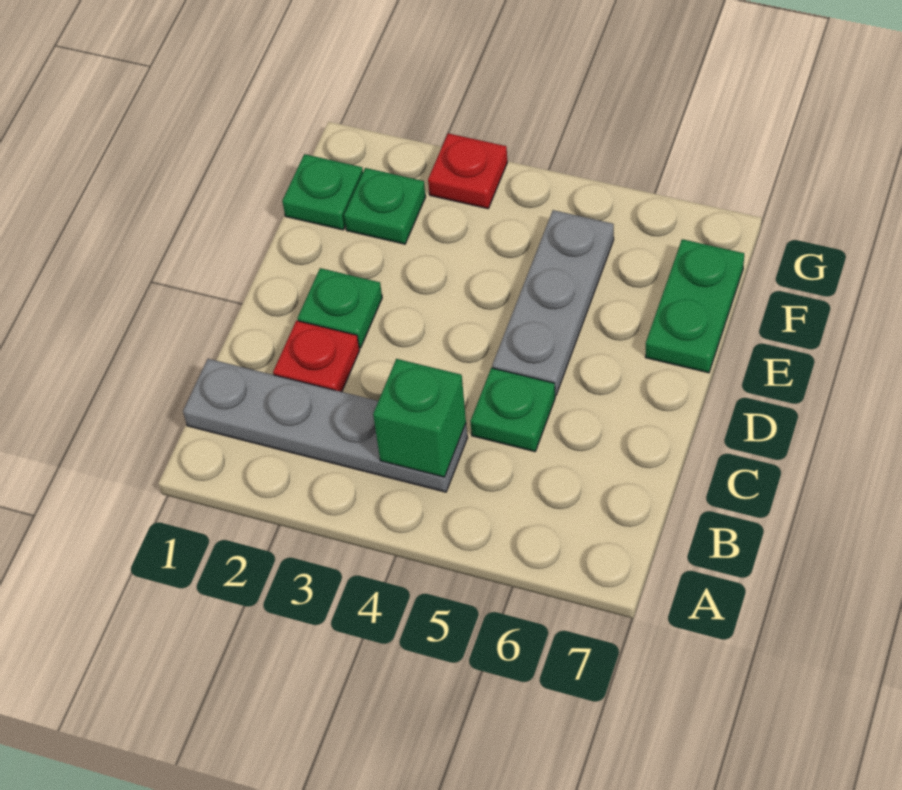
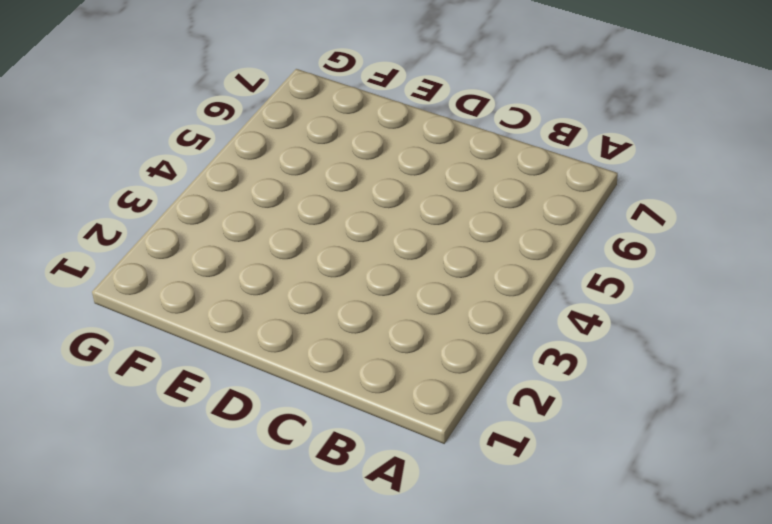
none -> grey plate B1:B4 level 1
none -> red plate C2 level 1

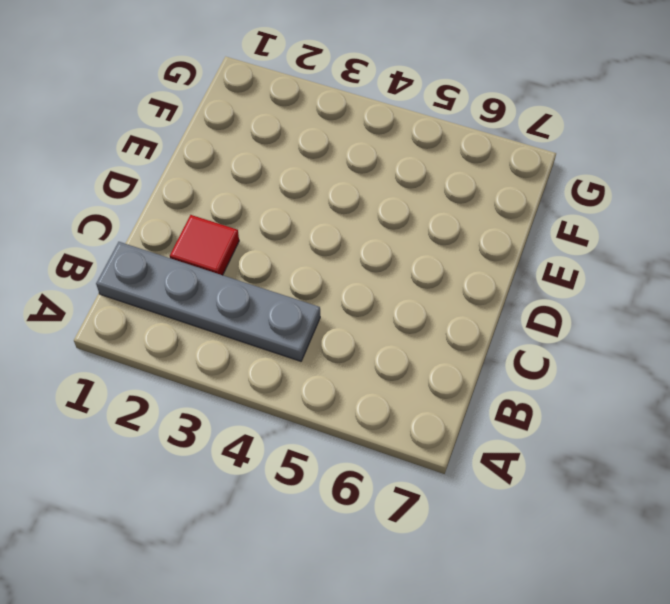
red tile C2 level 1 -> red plate C2 level 1
none -> green plate C5 level 1
none -> green plate D2 level 1

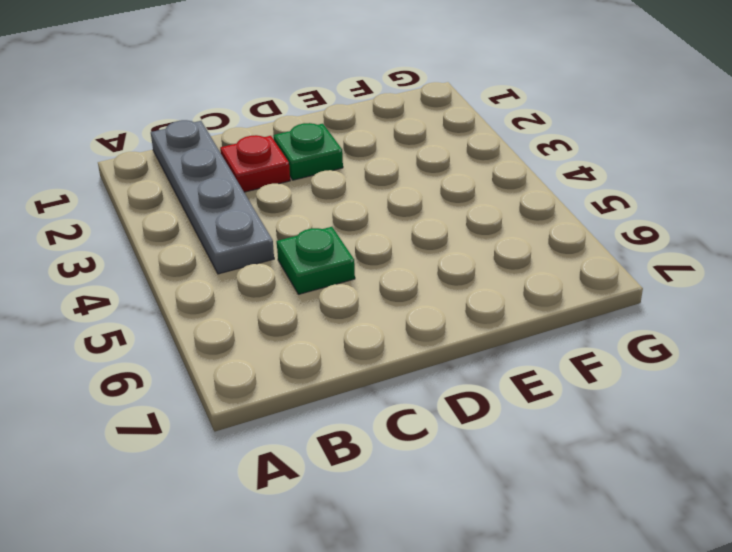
none -> grey plate D5:F5 level 1
none -> green plate E7:F7 level 1

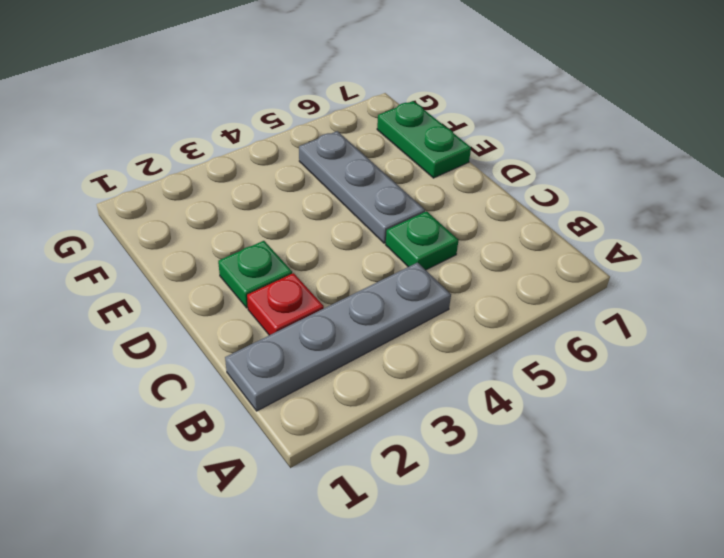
none -> green plate F1 level 1
none -> green plate F2 level 1

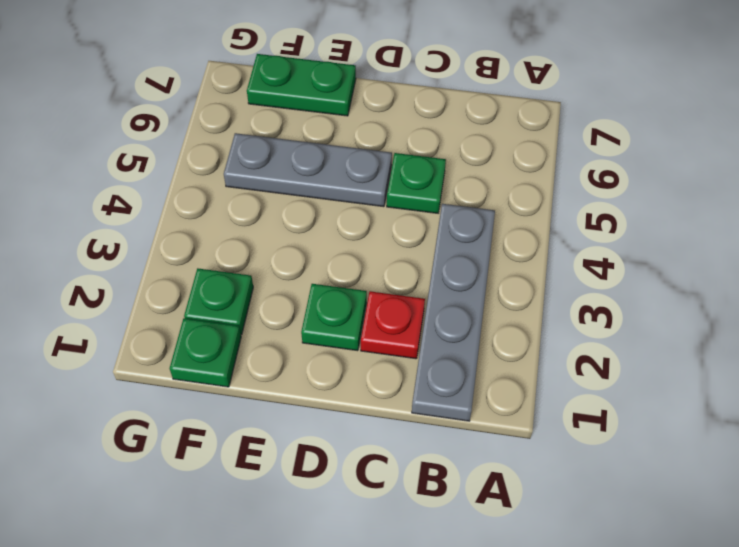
none -> red plate G3 level 1
none -> green brick B4 level 2

